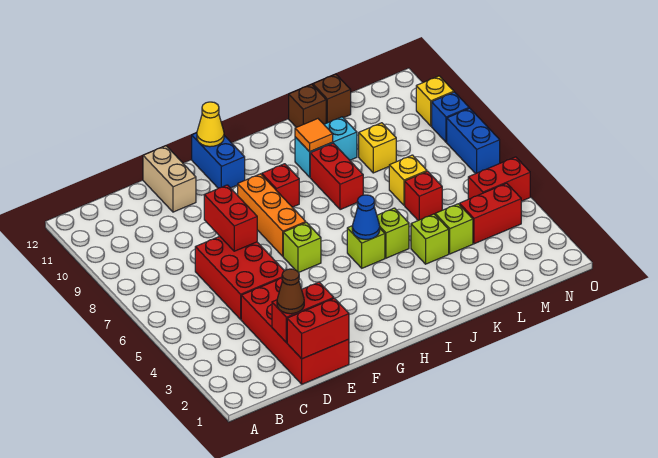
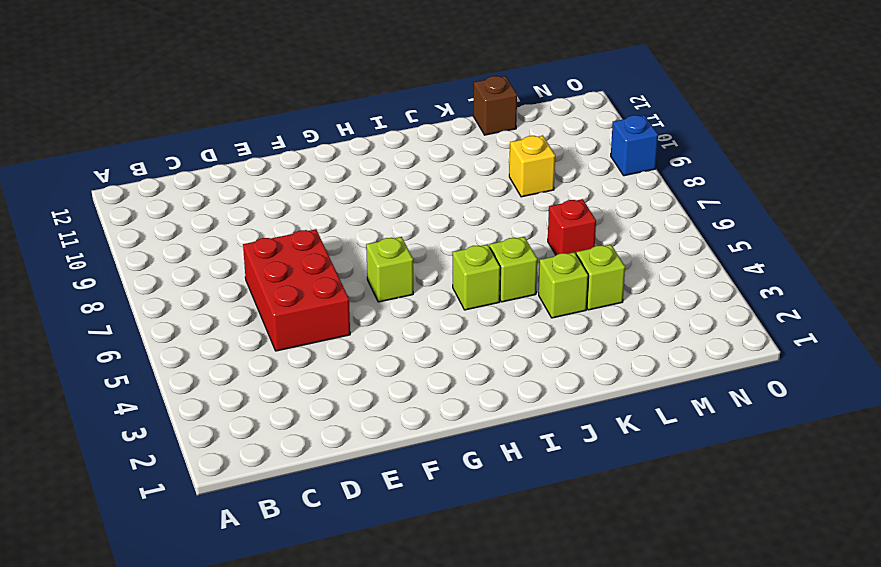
none -> red brick D1:E4 level 1
none -> tan brick E11:E12 level 1
none -> orange brick G7:G9 level 1
none -> blue brick G11:G12 level 1

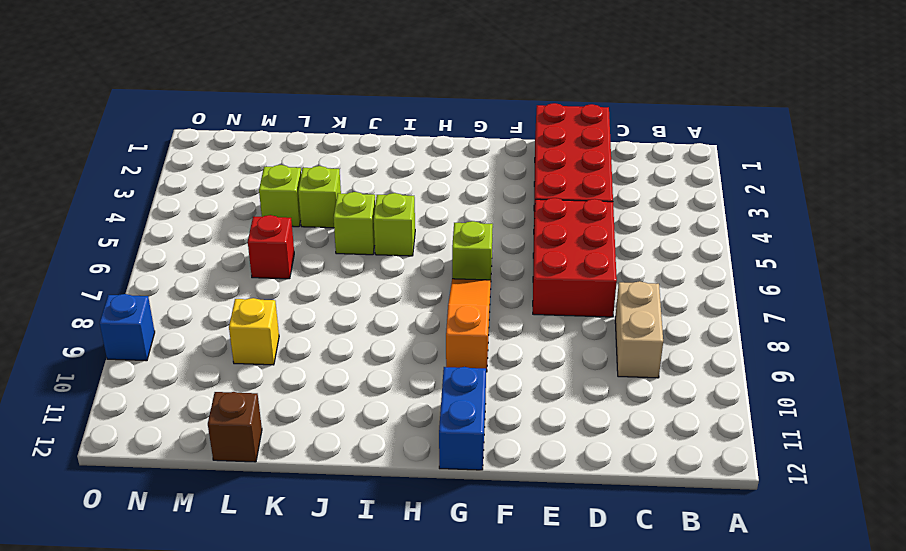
tan brick C8:C9 level 1 -> tan brick E11:E12 level 1
orange slope G7:G9 level 1 top 9 -> orange brick G7:G9 level 1
none -> red brick H9 level 1
none -> red brick J8:J9 level 1
none -> cyan brick J10:K10 level 1
none -> brown brick K12 level 1

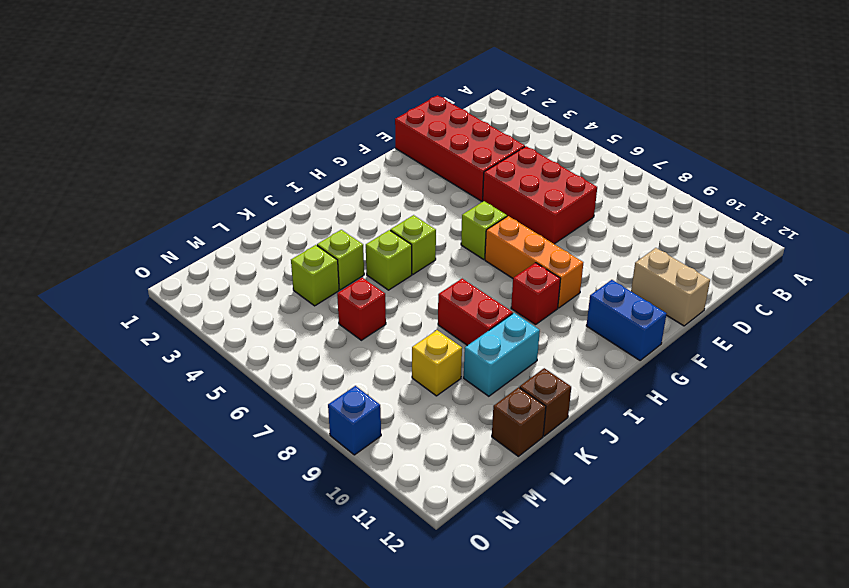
none -> yellow brick L7 level 1
none -> red brick M4:N4 level 1
none -> red brick N5:O5 level 1
none -> blue brick O7:O8 level 1

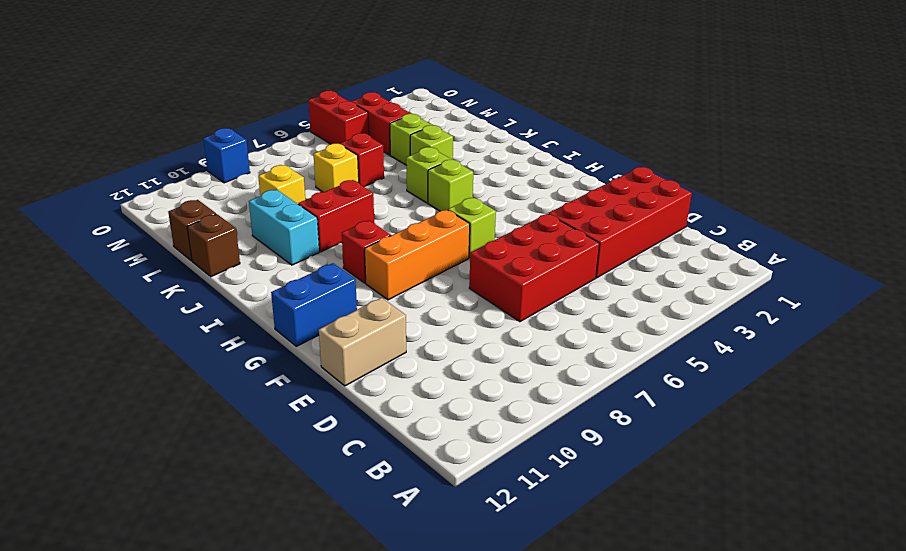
none -> blue brick O7:O8 level 1
none -> yellow brick O10 level 1
none -> red brick D1:E1 level 2
none -> red brick D2:E2 level 2

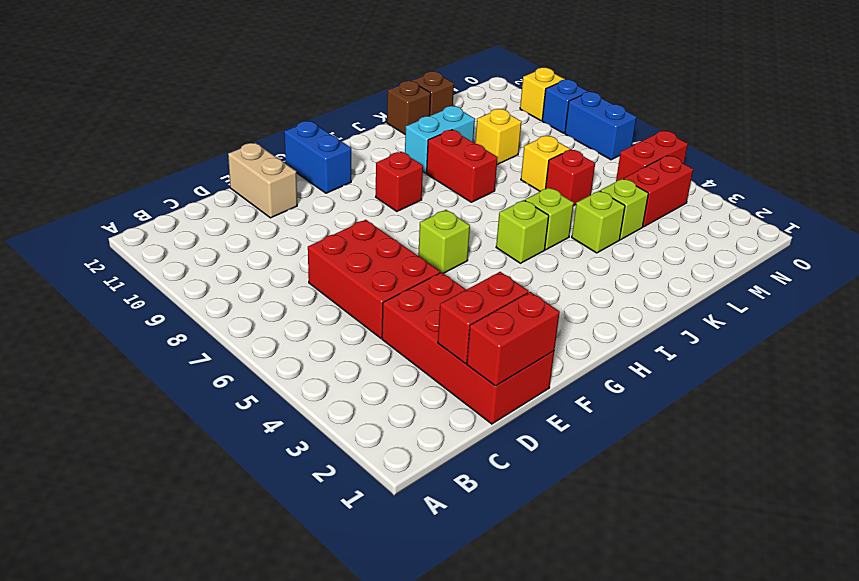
none -> orange brick G7:G9 level 1
none -> red brick E7:E8 level 2
none -> yellow cone G12 level 2
none -> blue cone I5 level 2

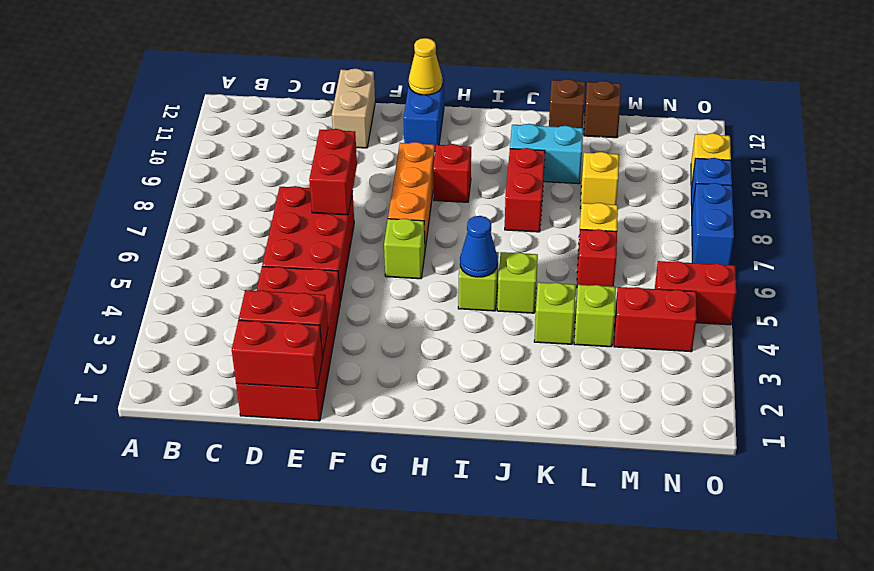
none -> orange tile J10 level 2
none -> brown cone D2 level 3

